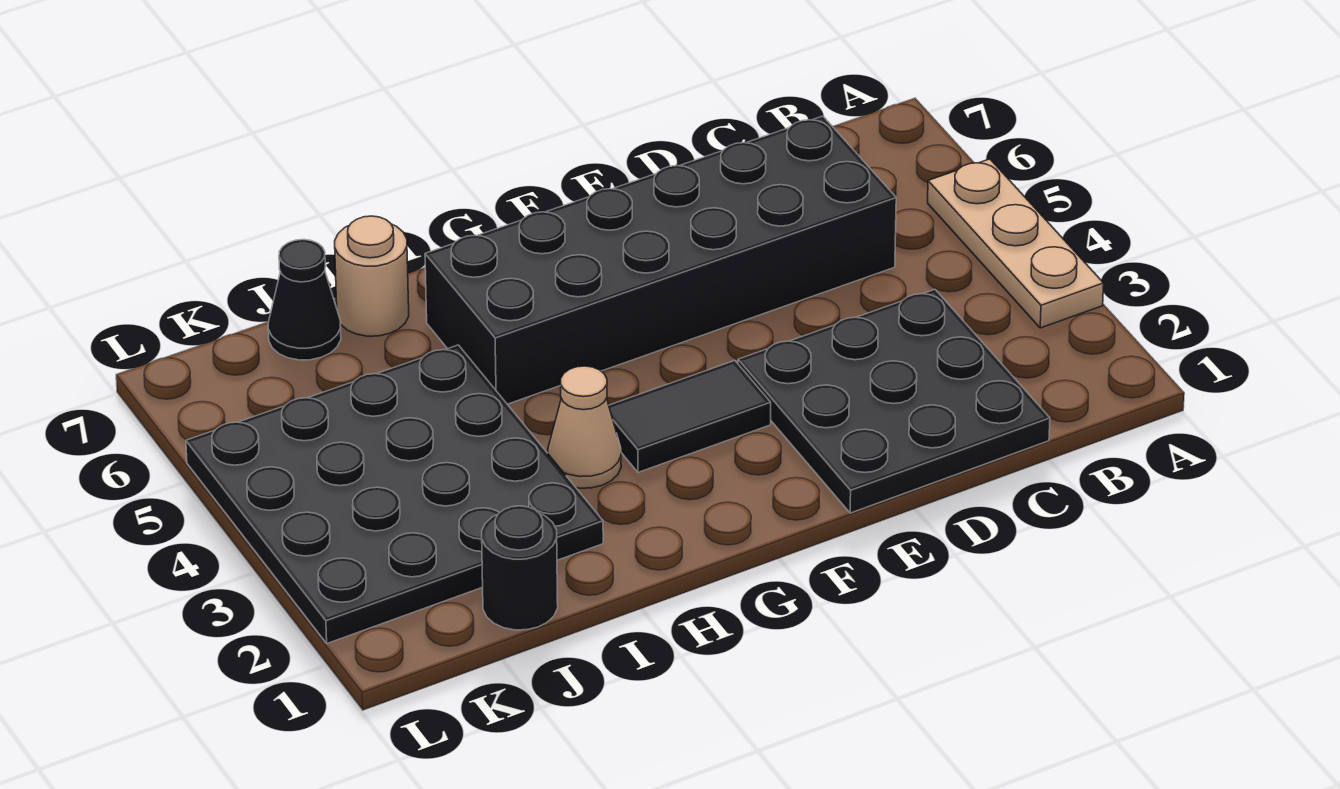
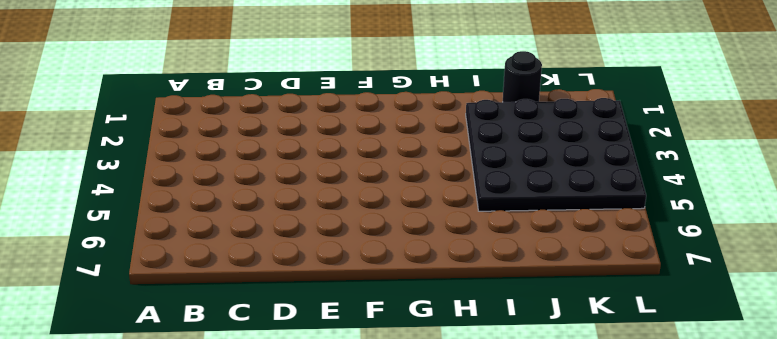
none -> tan plate A3:A5 level 1
none -> black plate C1:E3 level 1

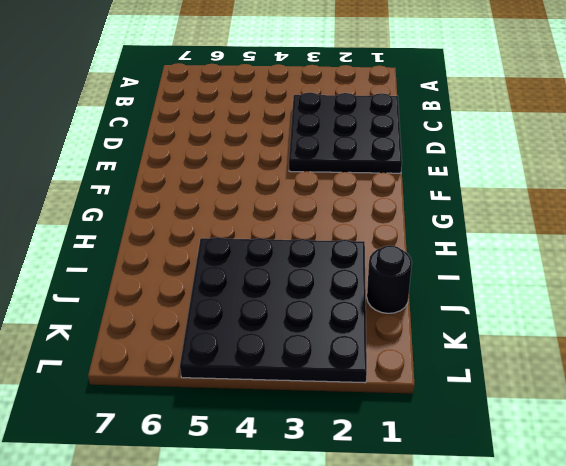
none -> tan plate A3:A5 level 1
none -> black brick C5:H6 level 1

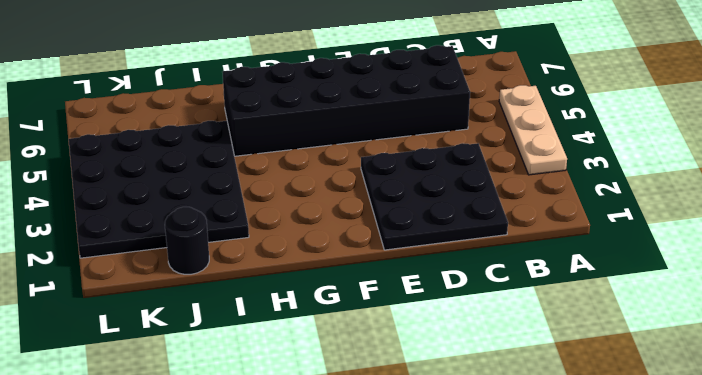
none -> black tile F3:G3 level 1
none -> tan cone H3 level 1

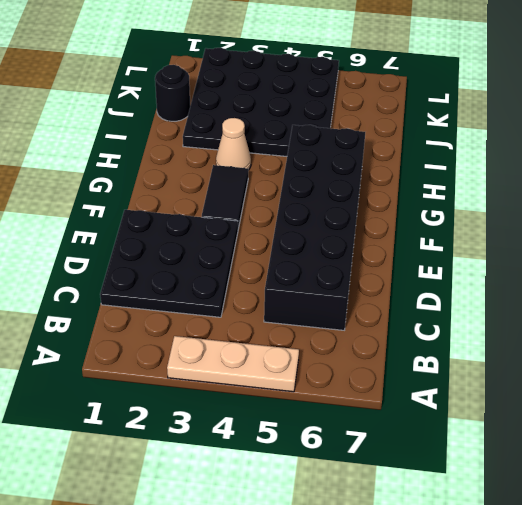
none -> tan round brick I7 level 1
none -> black cone J7 level 1

